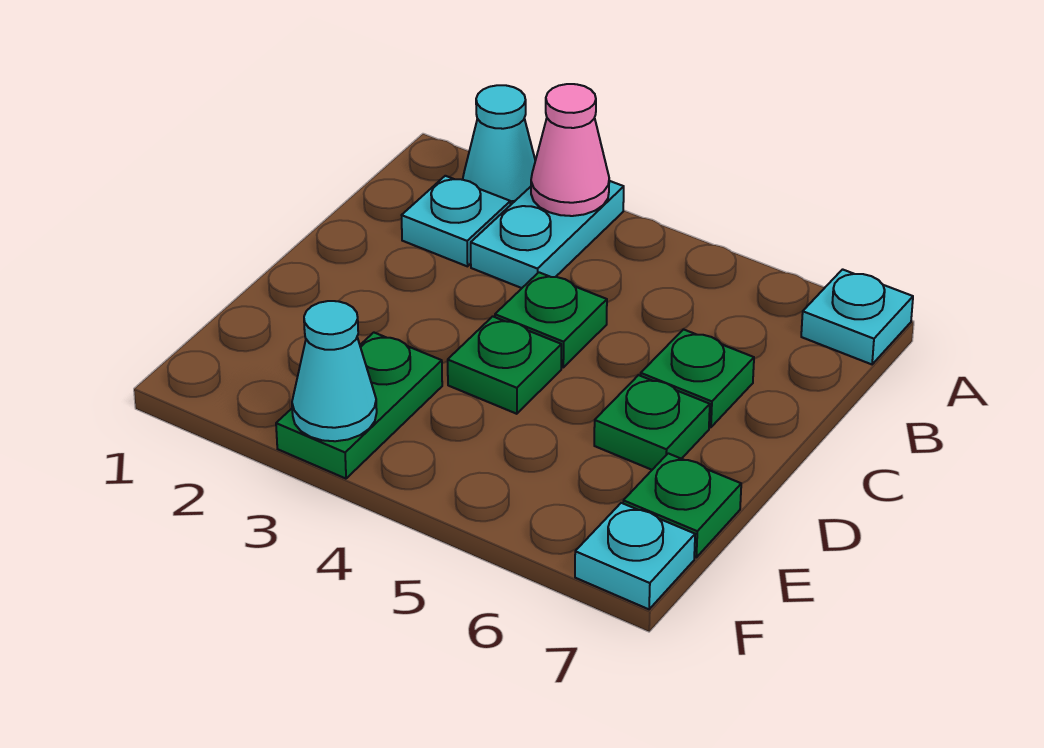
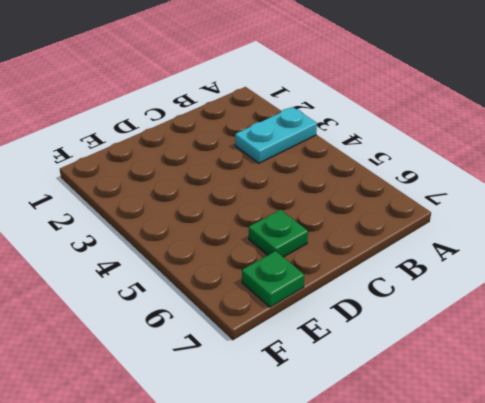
none -> cyan cone A2 level 1
none -> cyan plate A7 level 1
none -> cyan plate B2 level 1

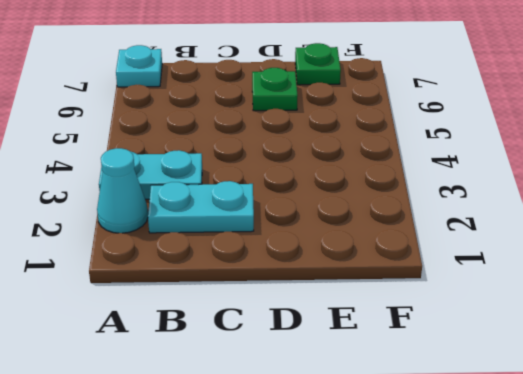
cyan plate B2:C2 level 1 -> cyan plate B2 level 1
none -> green plate C4 level 1
none -> green plate C6 level 1
none -> green plate D4 level 1

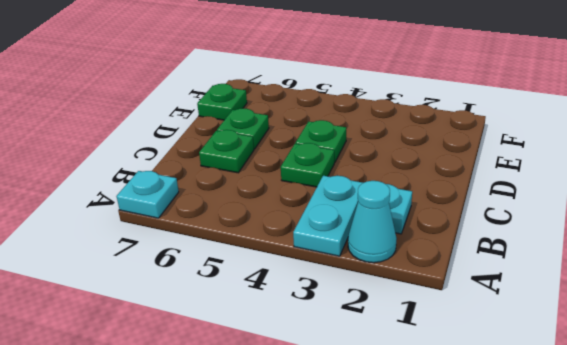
none -> green plate E3:F3 level 1
none -> cyan plate F7 level 1
none -> pink cone A3 level 2

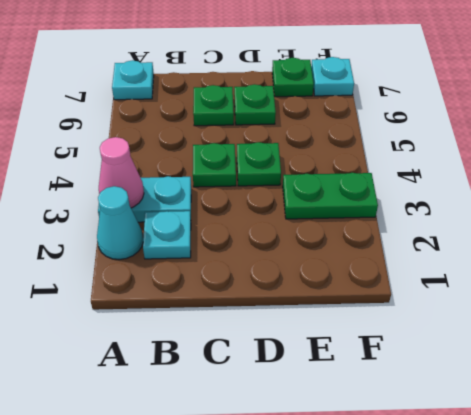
none -> cyan cone F3 level 2

